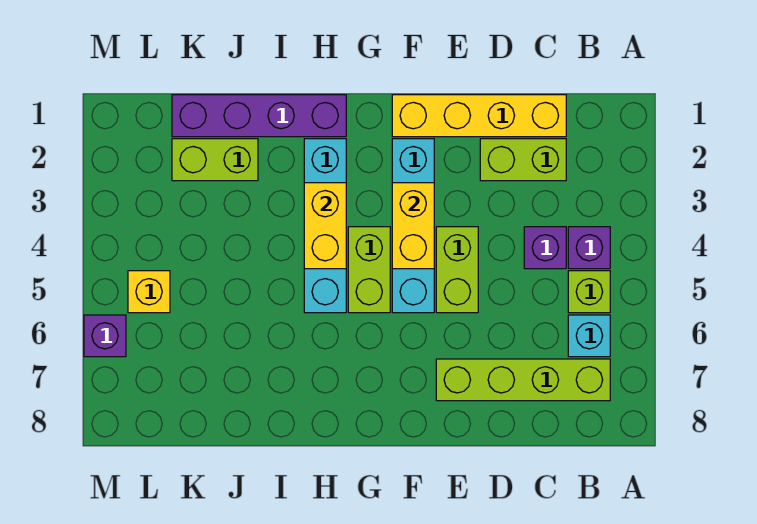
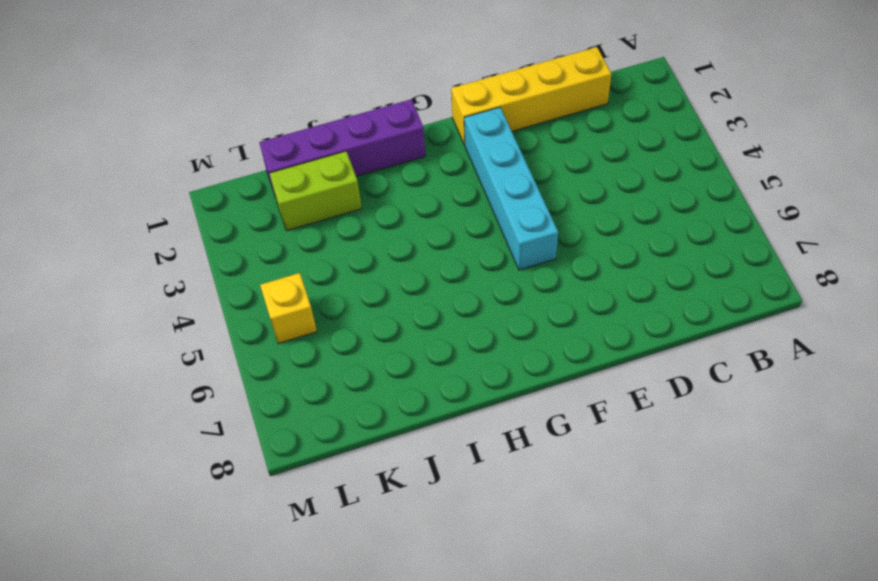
none -> purple brick B4 level 1
none -> lime brick B5 level 1
none -> cyan brick B6 level 1

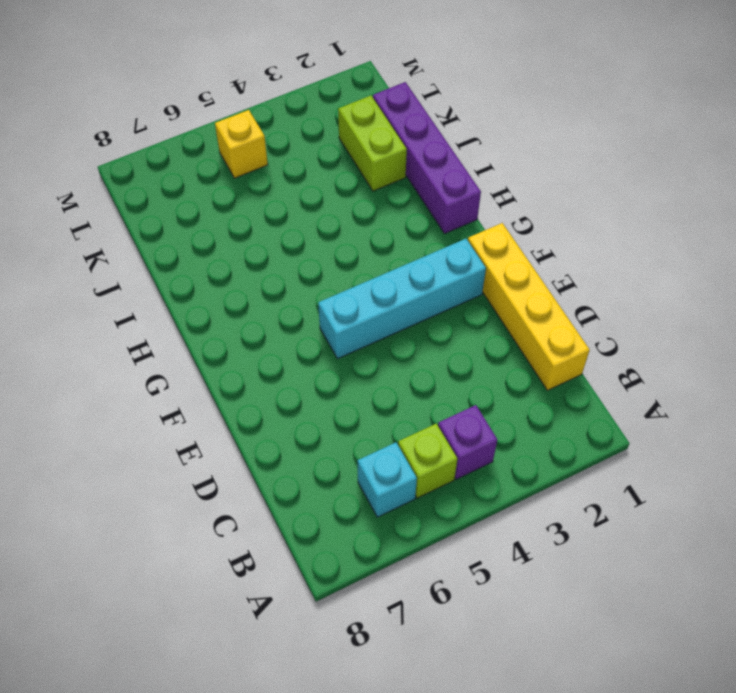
none -> lime brick B7:E7 level 1
none -> lime brick C2:D2 level 1
none -> purple brick C4 level 1

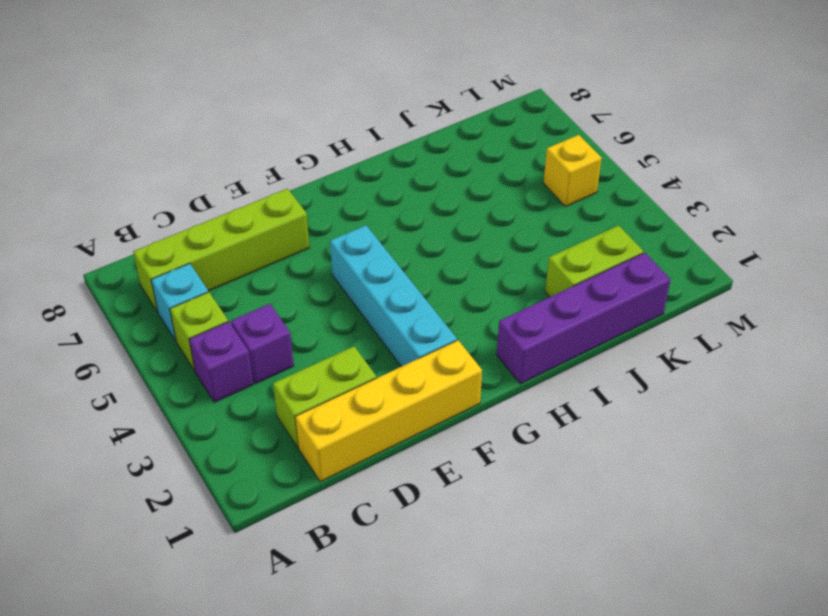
none -> lime brick E4:E5 level 1
none -> lime brick G4:G5 level 1
none -> cyan brick H2:H5 level 1

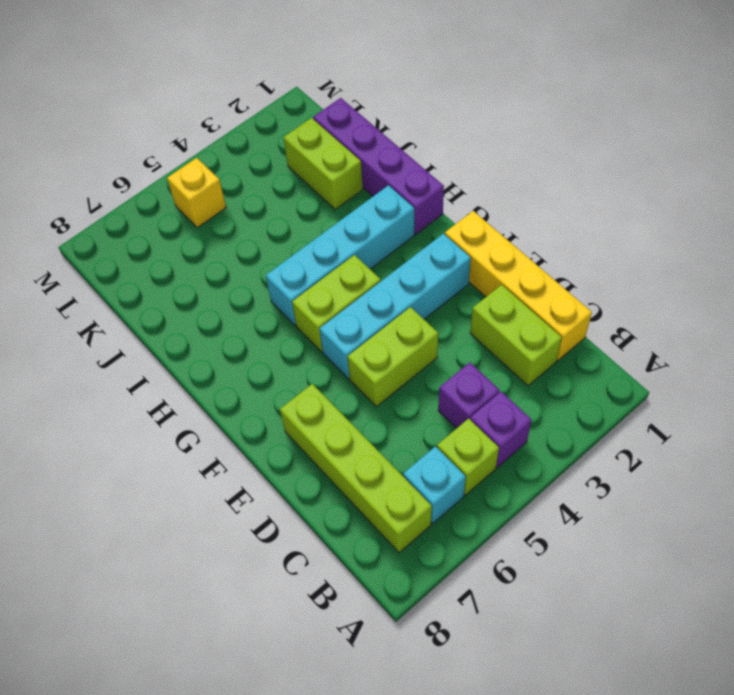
none -> purple brick M6 level 1
none -> yellow brick F3:F4 level 2
none -> yellow brick H3:H4 level 2

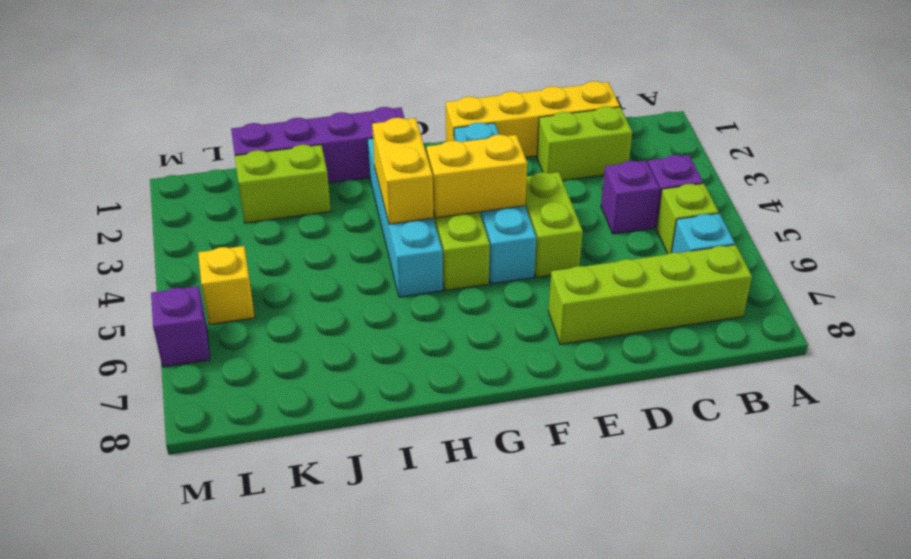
yellow brick F4:G4 level 2 -> yellow brick F3:F4 level 2

